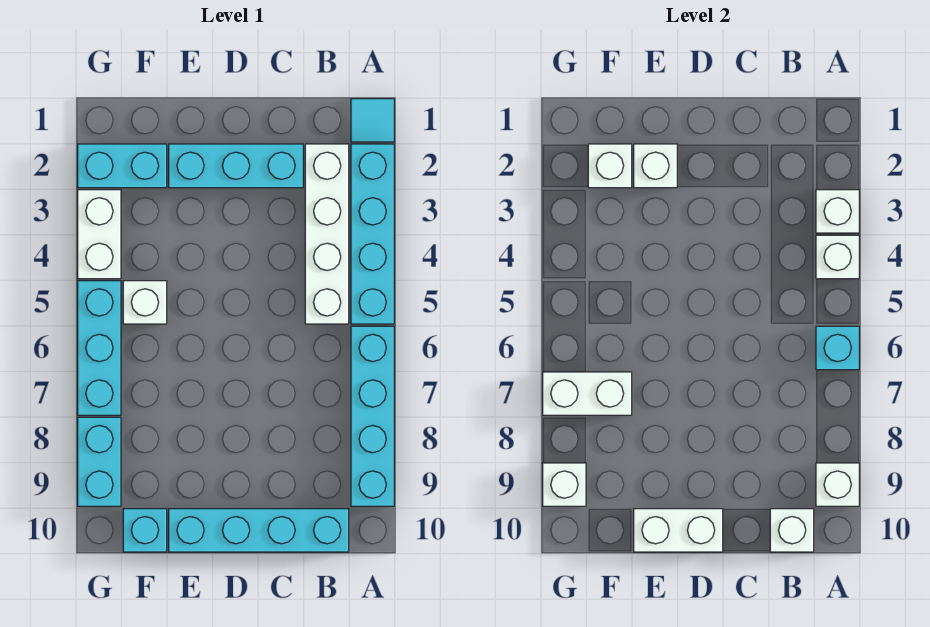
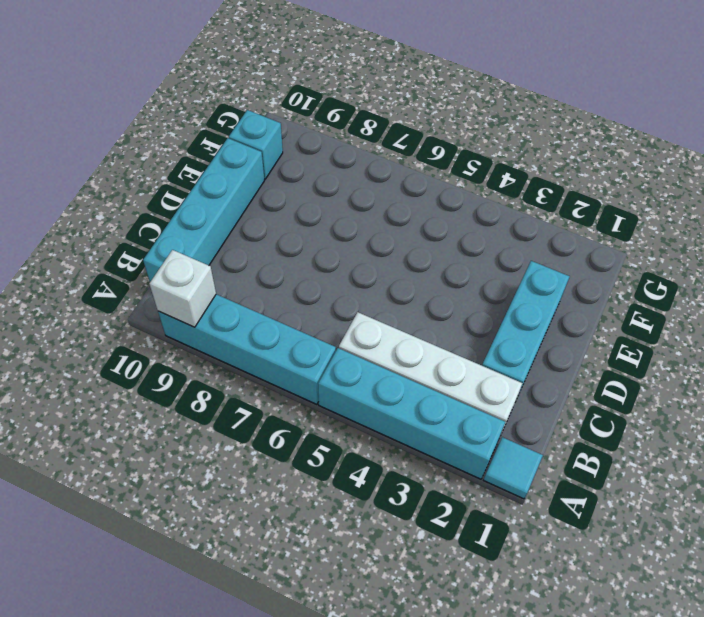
none -> cyan brick F2:G2 level 1
none -> white brick F5 level 1
none -> white brick G3:G4 level 1

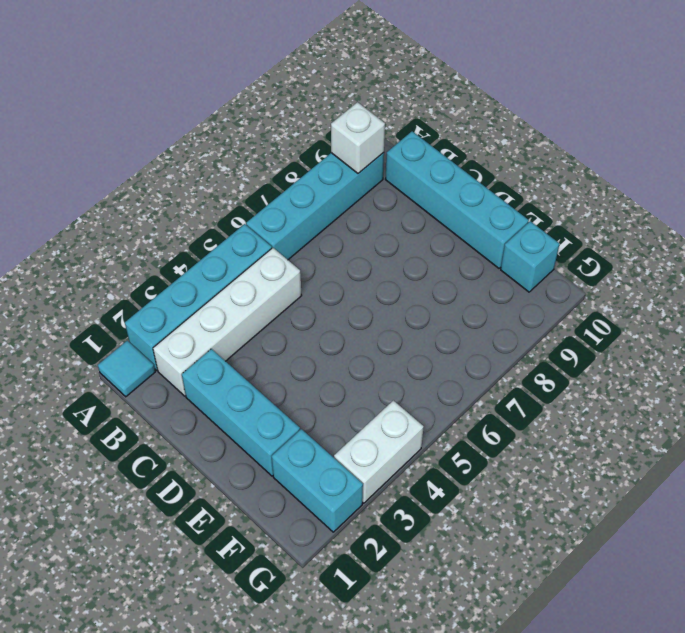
none -> white brick F5 level 1
none -> cyan brick G5:G7 level 1
none -> cyan brick G8:G9 level 1

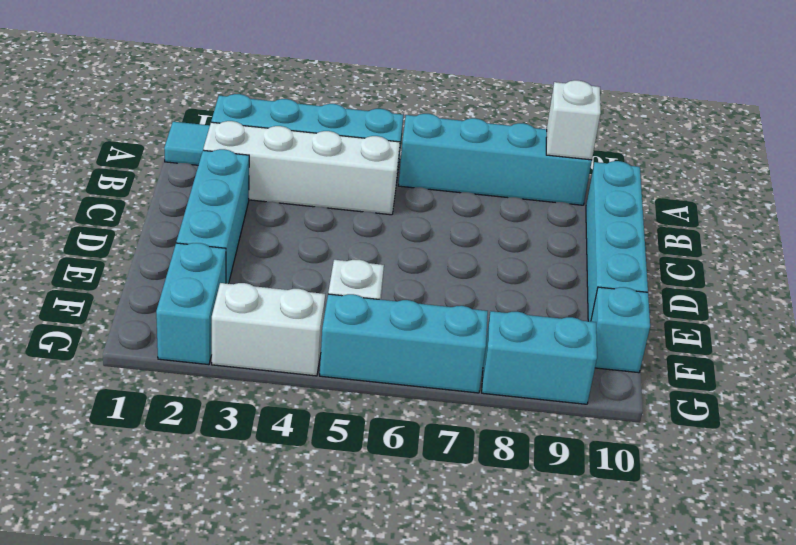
none -> white brick A3 level 2
none -> white brick A4 level 2
none -> cyan brick A6 level 2

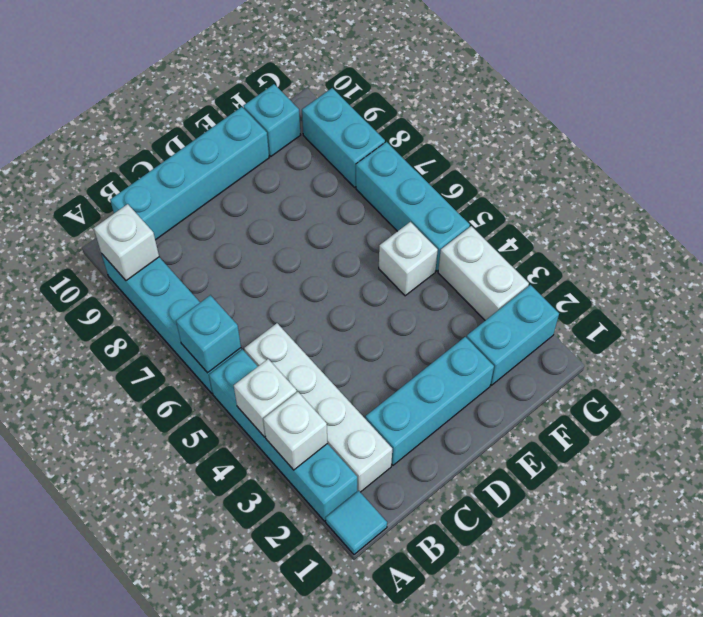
none -> white brick B10 level 2
none -> white brick D10:E10 level 2
none -> white brick E2 level 2

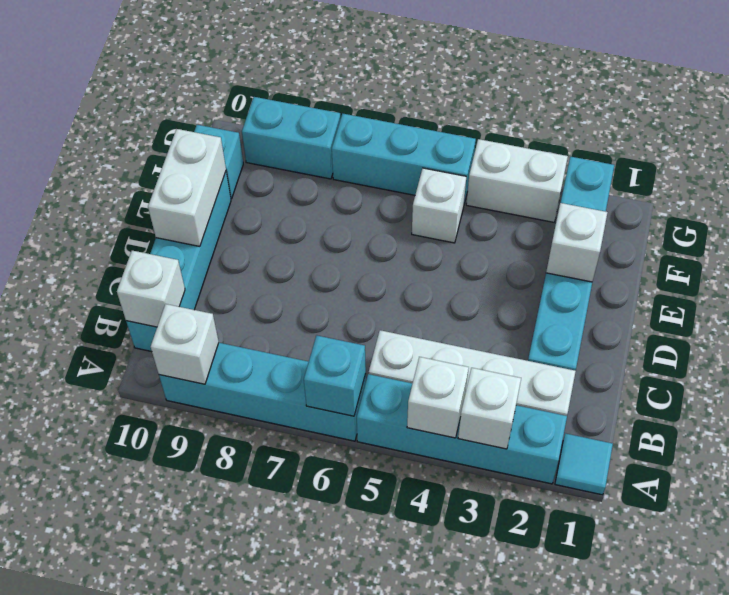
none -> white brick F2 level 2
none -> white brick F7:G7 level 2
none -> white brick G9 level 2

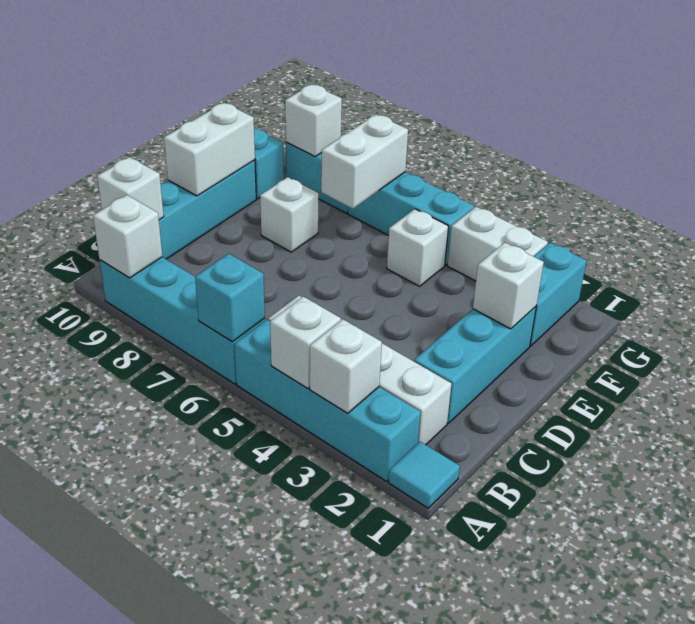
white brick E8 level 1 -> white brick F2 level 2

